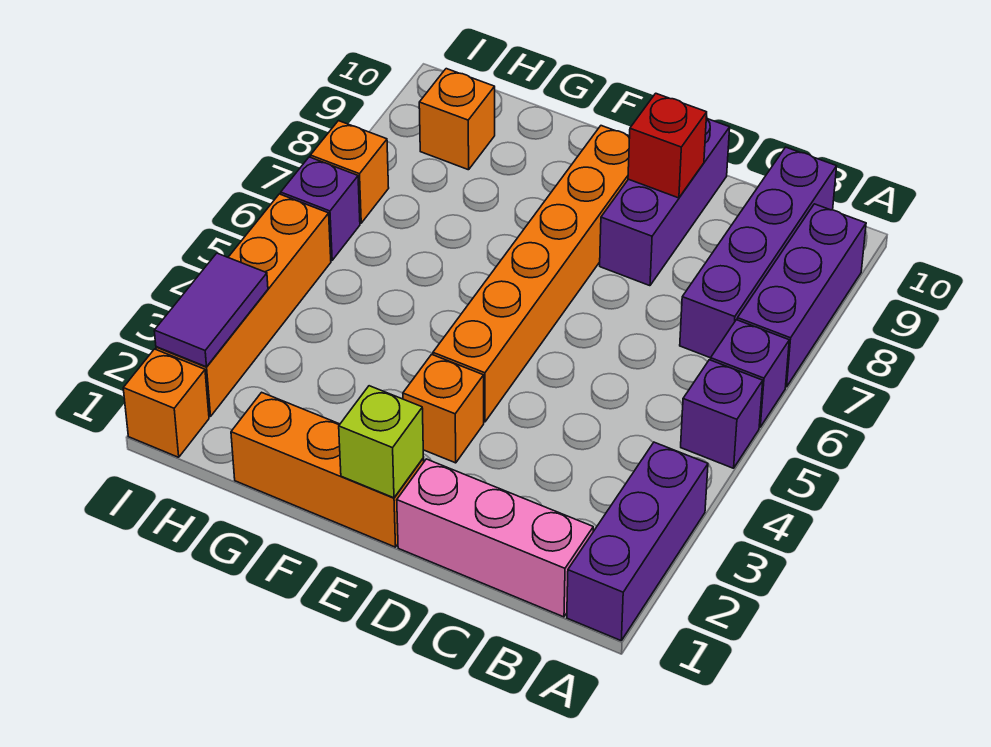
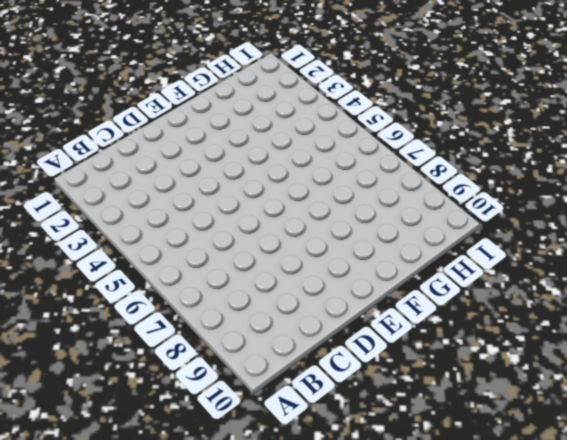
none -> purple brick A1:A3 level 1
none -> purple brick A5 level 1
none -> purple brick A6 level 1

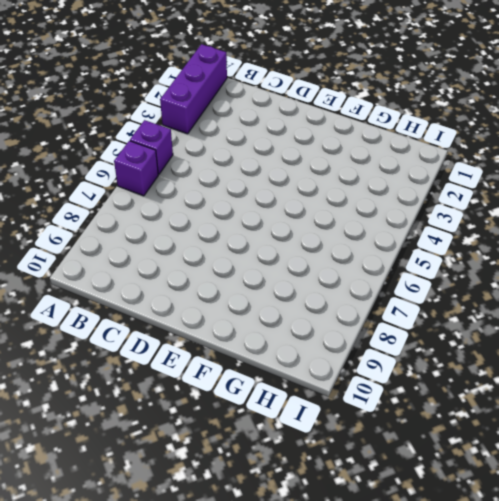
none -> purple brick A7:A9 level 1
none -> pink brick B1:D1 level 1
none -> purple brick B7:B10 level 1

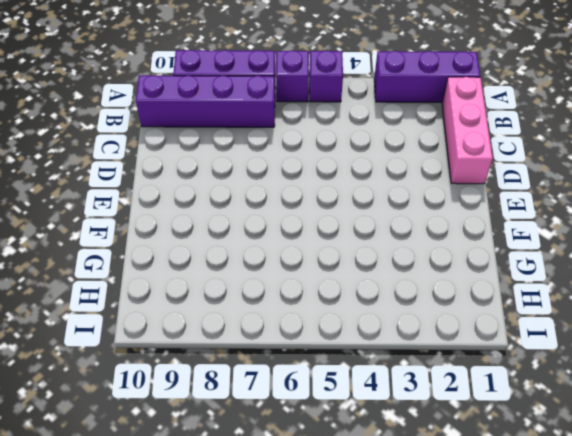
none -> purple brick D8:D10 level 1
none -> orange brick E1:G1 level 1
none -> orange brick E3 level 1

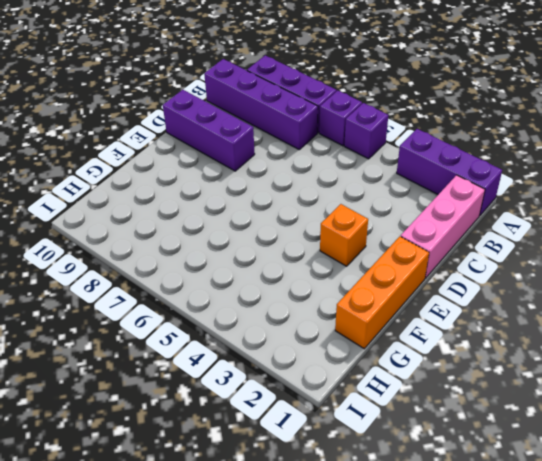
none -> orange brick E4:E9 level 1
none -> orange brick H9 level 1
none -> orange brick I1 level 1

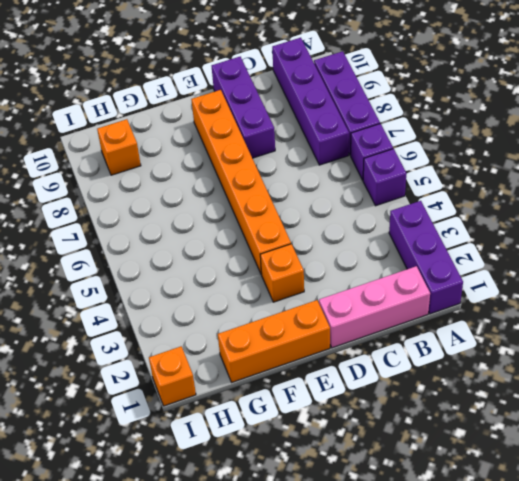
none -> orange brick I2:I5 level 1
none -> purple brick I6 level 1
none -> orange brick I7 level 1

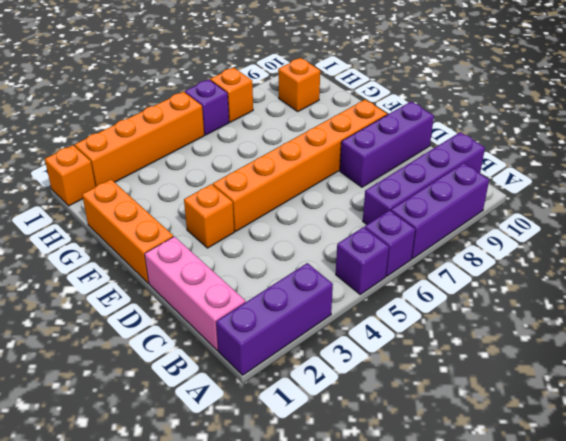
none -> red brick D9 level 2
none -> lime brick E1 level 2
none -> purple tile I2:I3 level 2

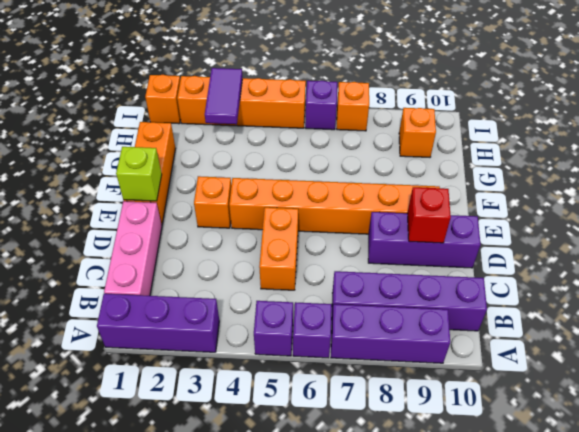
orange brick C5:D5 level 1 -> none
purple tile H3:I3 level 2 -> purple tile I2:I3 level 2

